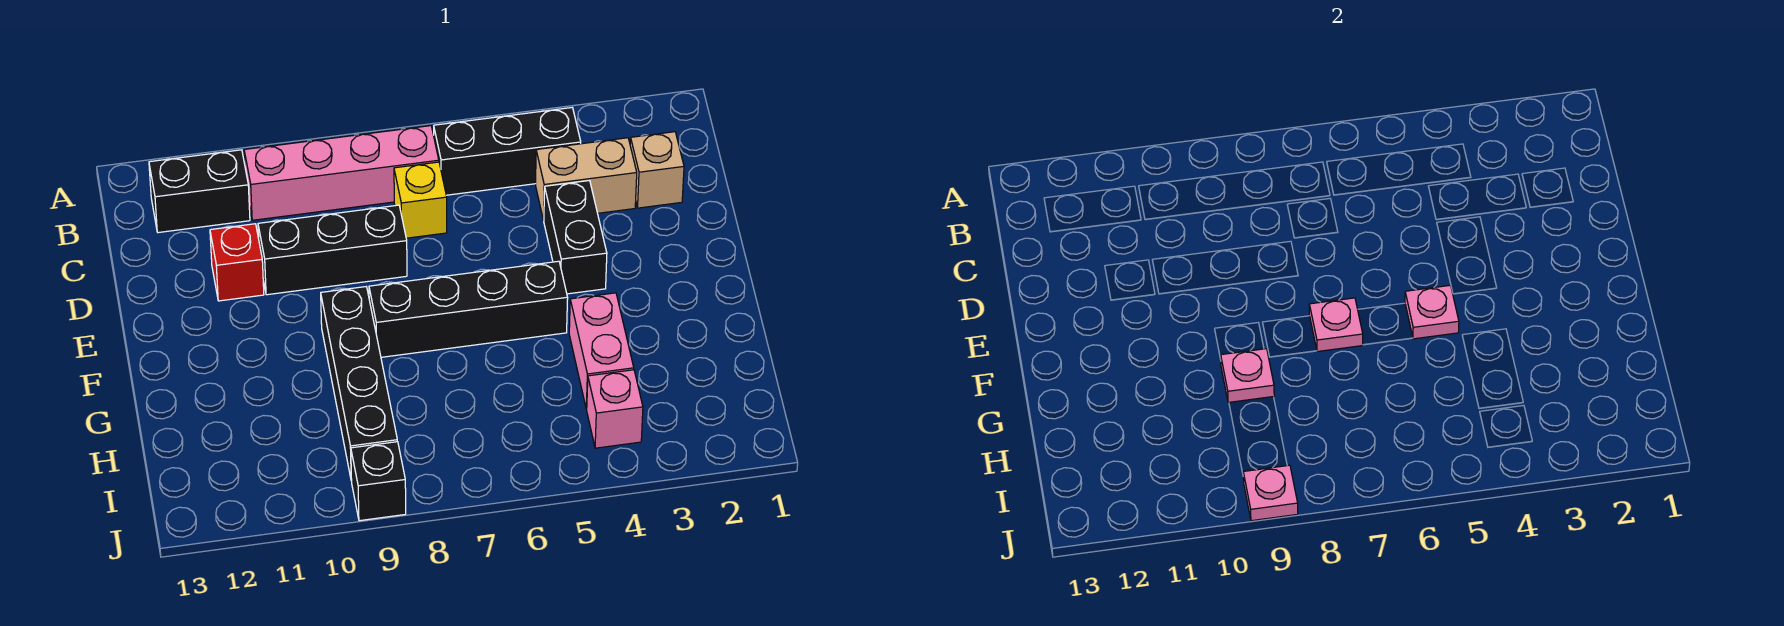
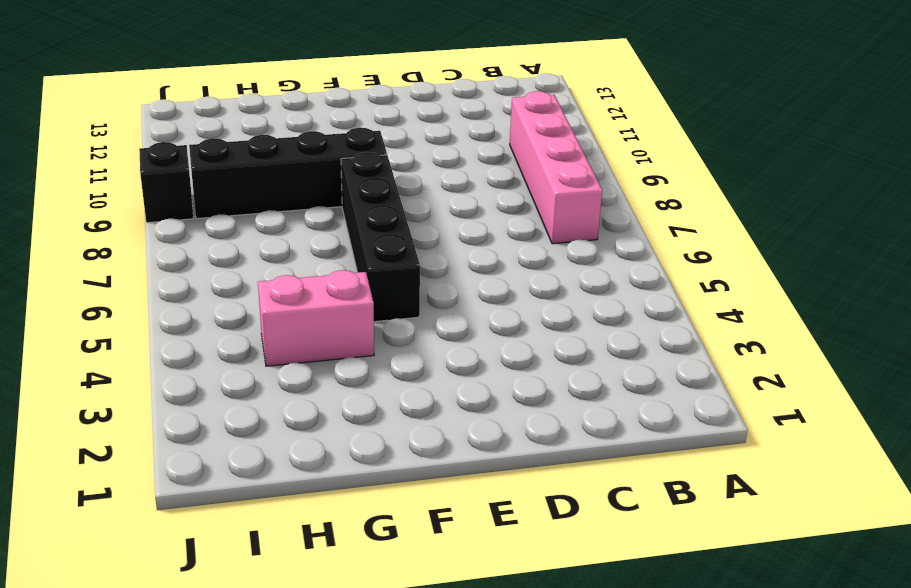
none -> black brick B4:B6 level 1
none -> black brick B11:B12 level 1
none -> tan brick C2 level 1

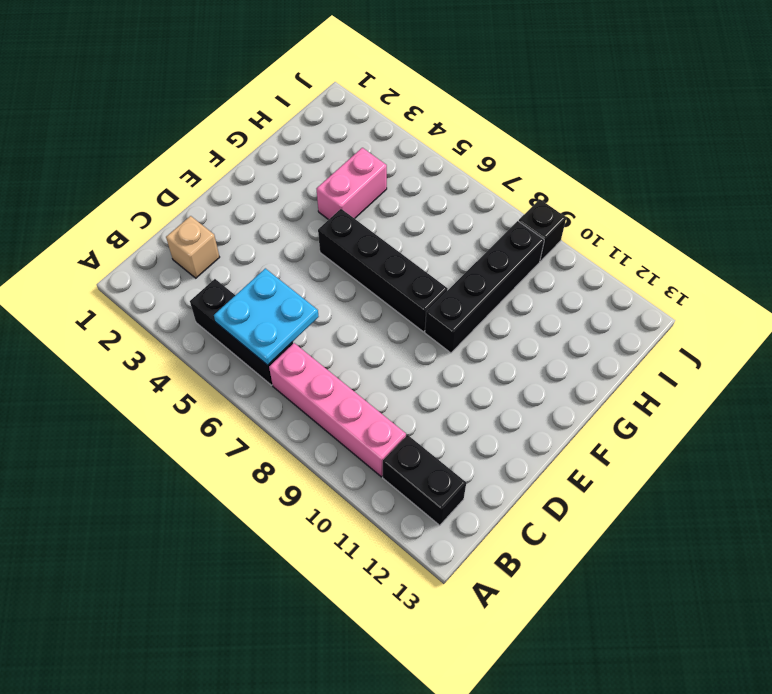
cyan plate B5:C6 level 2 -> none
none -> tan brick C3:C4 level 1
none -> yellow brick C7 level 1
none -> black brick D4:E4 level 1

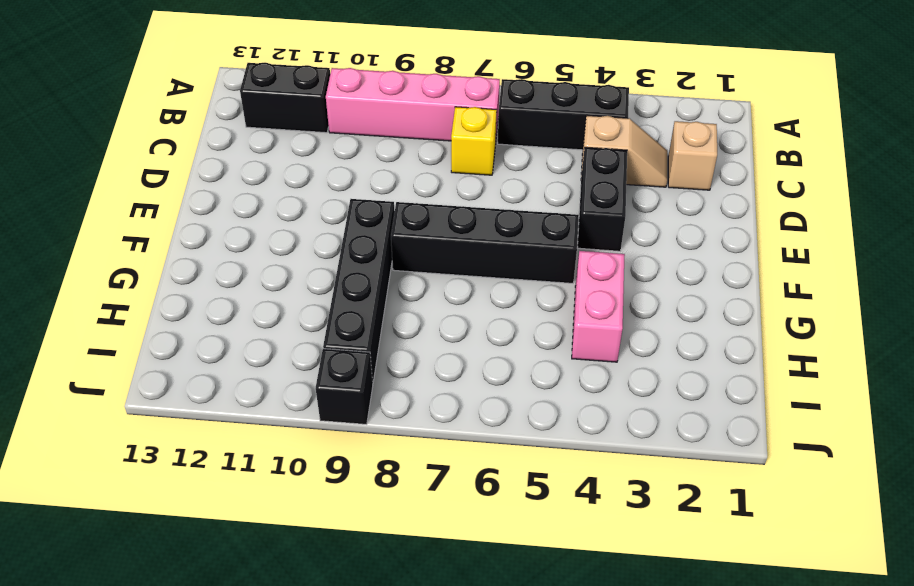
tan slope C3:C4 level 1 top 4 -> tan brick C3:C4 level 1
none -> black brick D8:D10 level 1
none -> red brick D11 level 1
none -> pink brick I4 level 1

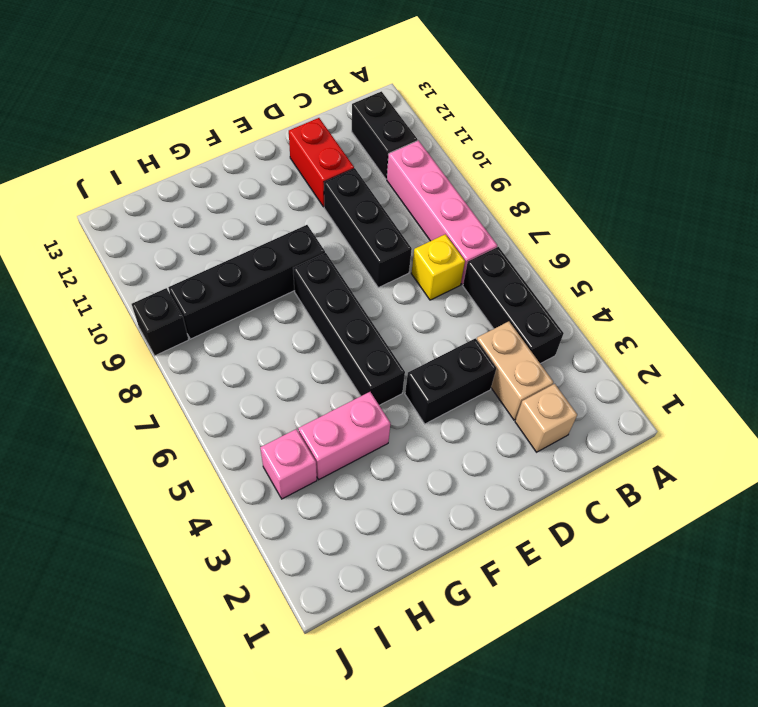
red brick D11:D12 level 1 -> red brick D11 level 1
none -> pink plate F5 level 2
none -> pink plate F7 level 2
none -> pink plate G9 level 2

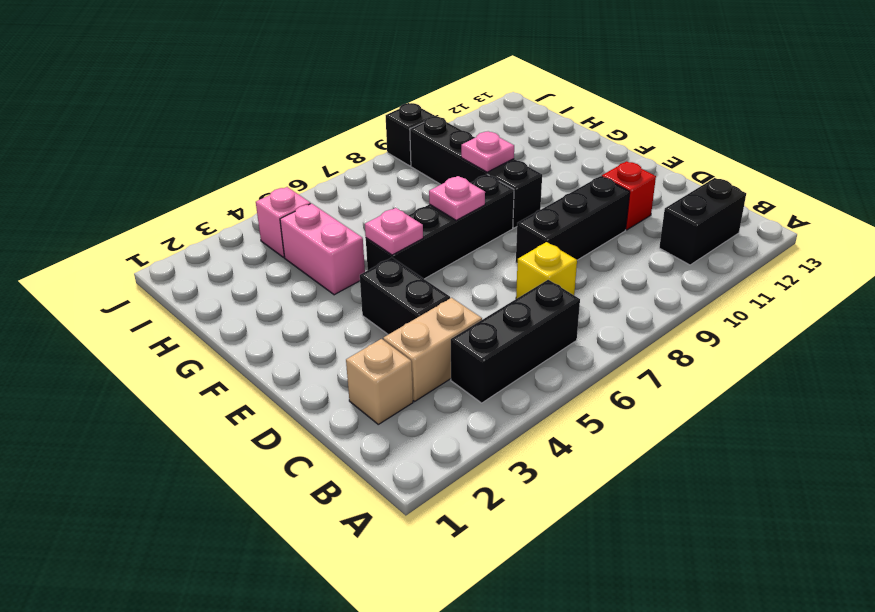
none -> pink brick B7:B10 level 1
none -> pink plate J9 level 2

